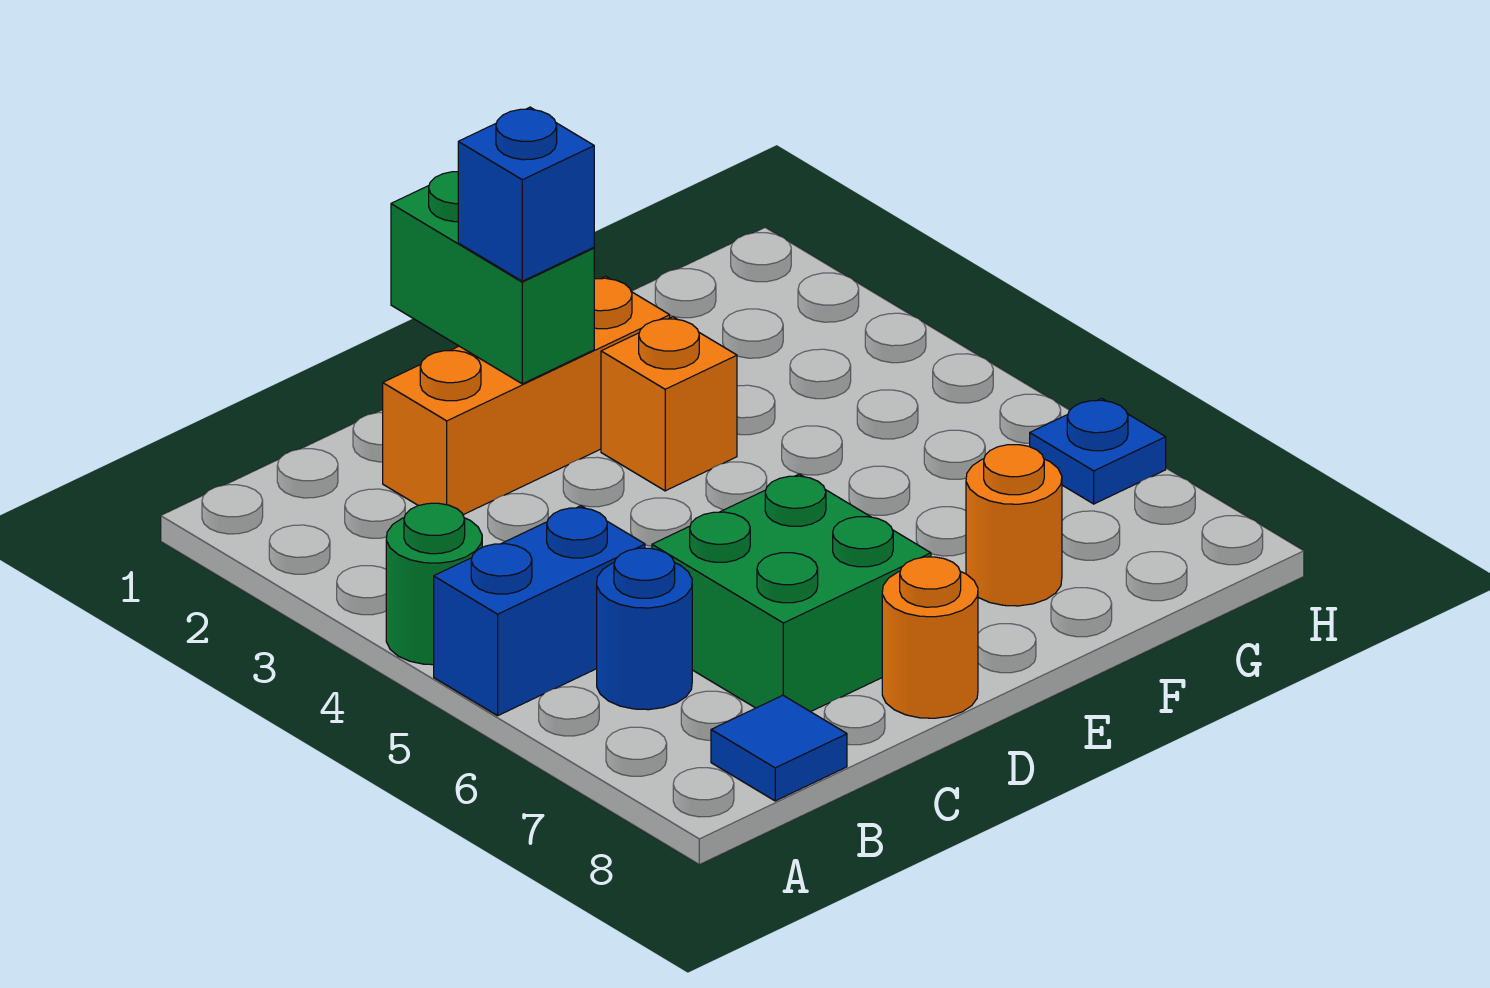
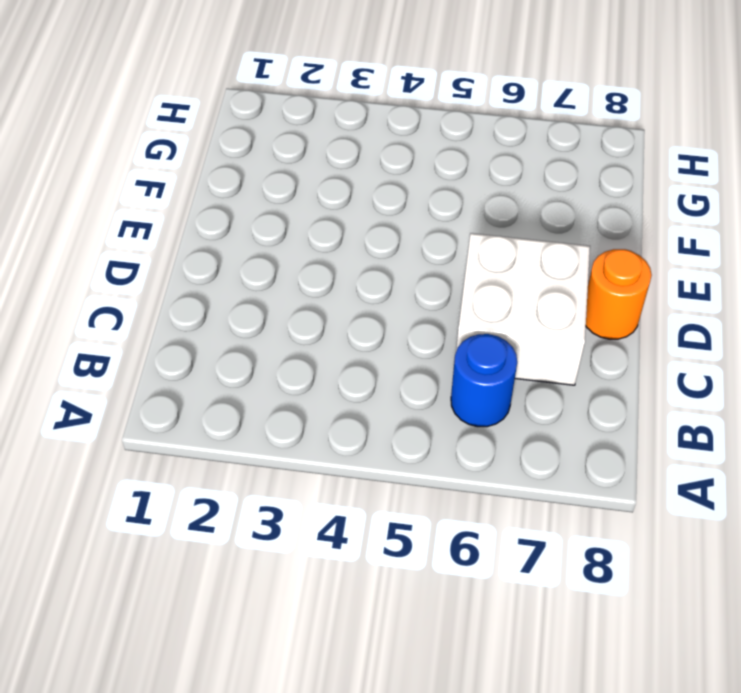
white brick C6:D7 level 1 -> green brick C6:D7 level 1
none -> green round brick A4 level 1
none -> blue brick A5:B5 level 1
none -> blue tile B8 level 1

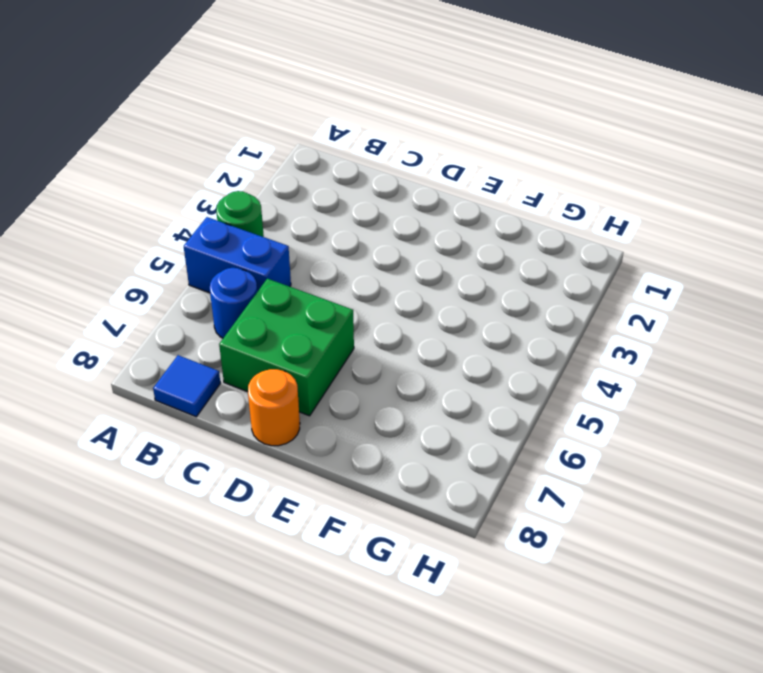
none -> orange brick C2:E2 level 1
none -> orange brick E3 level 1
none -> orange round brick F7 level 1

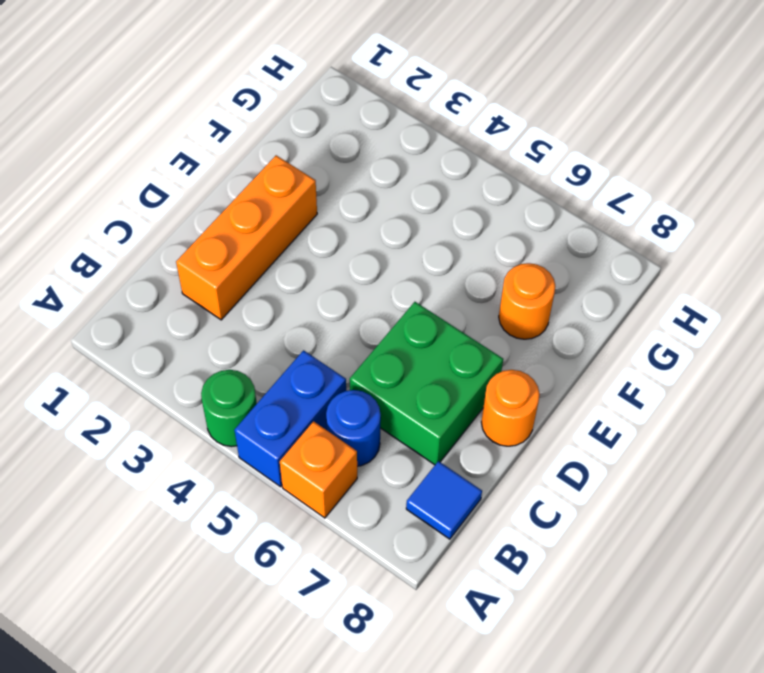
orange brick A6 level 1 -> orange brick E3 level 1
none -> blue plate H6 level 1
none -> green brick D1:D2 level 2
none -> blue brick D2 level 3

